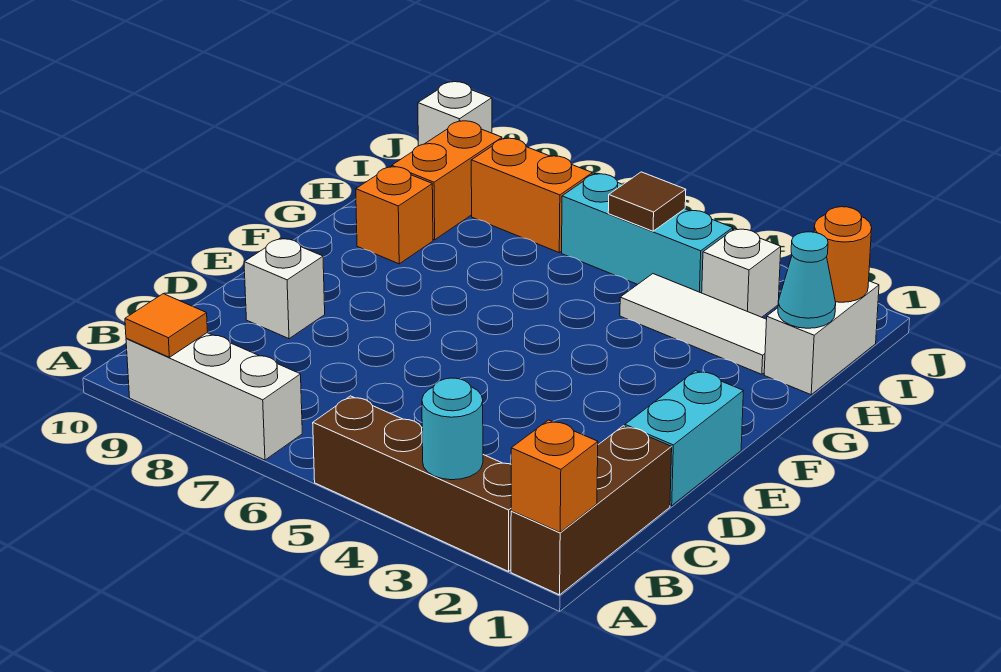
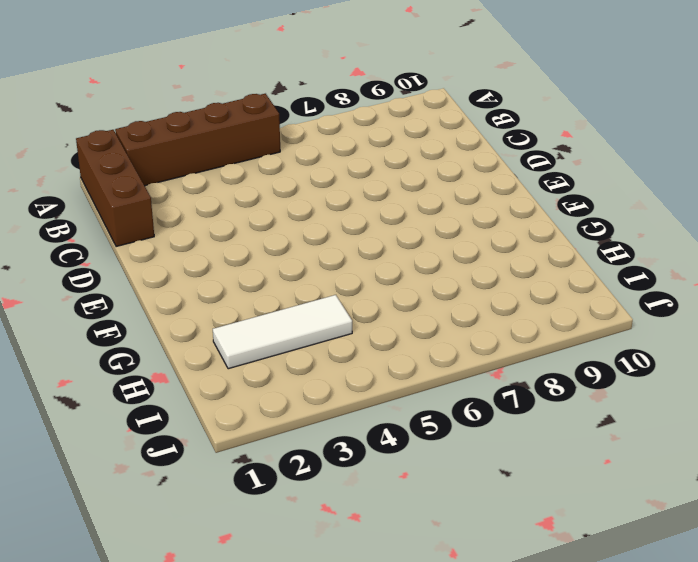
none -> white brick A7:A9 level 1
none -> cyan brick D1:E1 level 1
none -> white brick D9 level 1

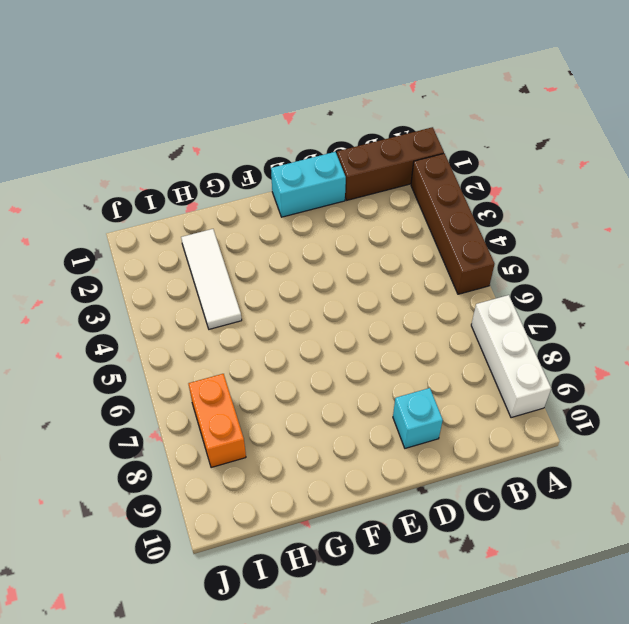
cyan brick D9 level 1 -> white brick D9 level 1
none -> orange brick G9 level 1
none -> white brick H1:I1 level 1
none -> orange brick H9:I9 level 1

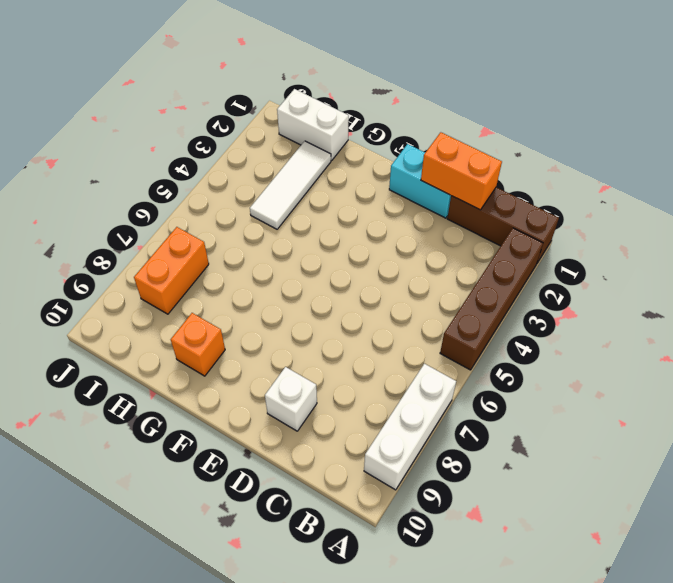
orange brick C1:D1 level 2 -> orange brick H9:I9 level 1
none -> white brick I3 level 1
none -> cyan brick I4:I6 level 1
none -> white brick J10 level 1

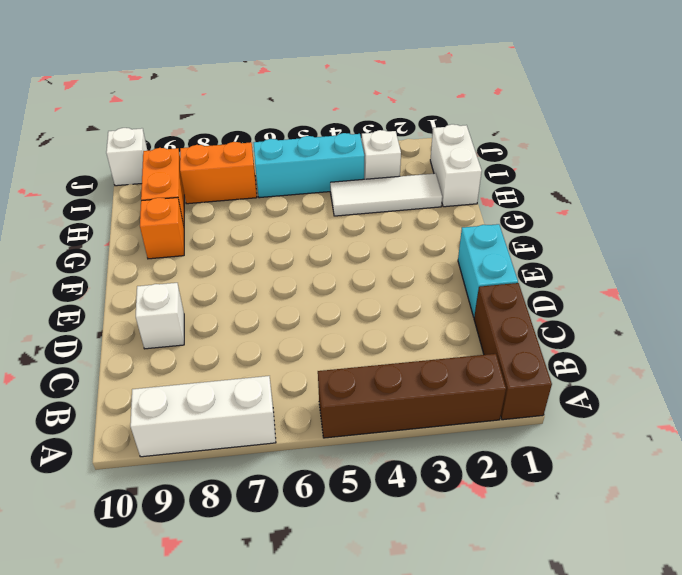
none -> orange brick A1 level 2
none -> cyan round brick A3 level 2
none -> orange tile A9 level 2

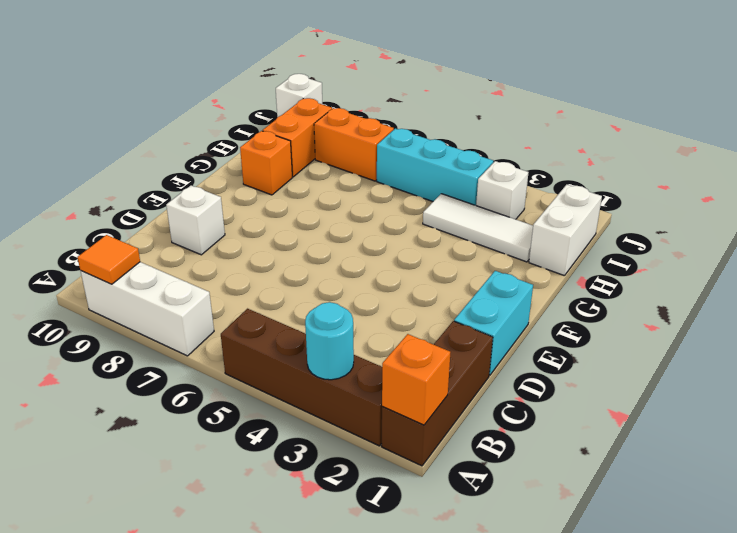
none -> cyan cone H1 level 2
none -> orange round brick I1 level 2
none -> brown tile I5 level 2

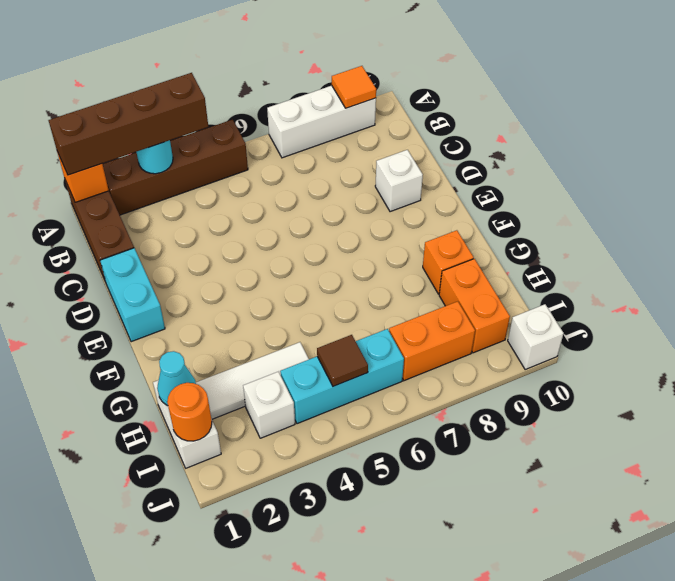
brown brick A1:A4 level 3 -> none

